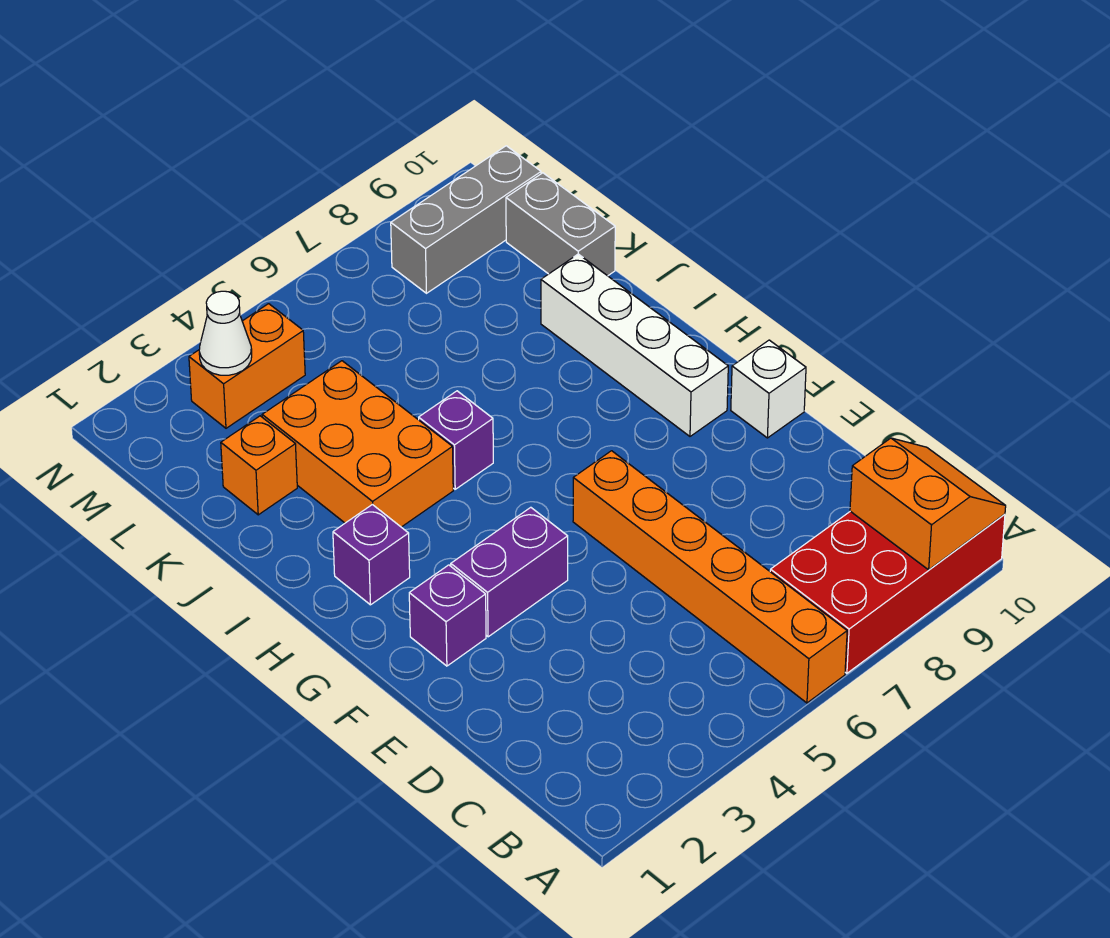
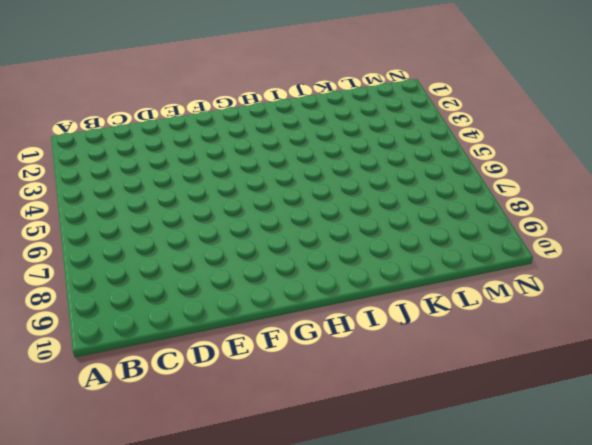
none -> orange brick A6:F6 level 1
none -> red brick A7:B10 level 1
none -> purple brick F2 level 1

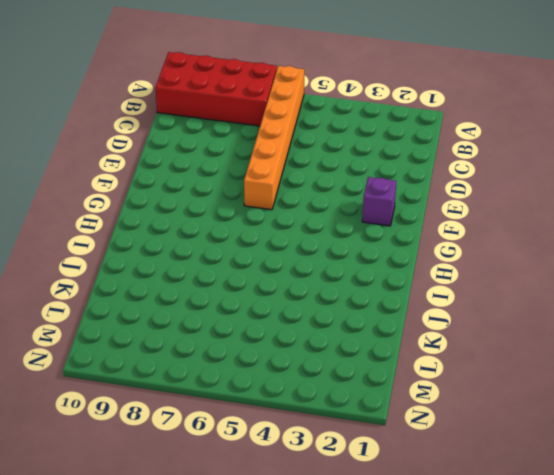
none -> purple brick F3:F4 level 1
none -> white brick F10 level 1
none -> white brick G9:J9 level 1

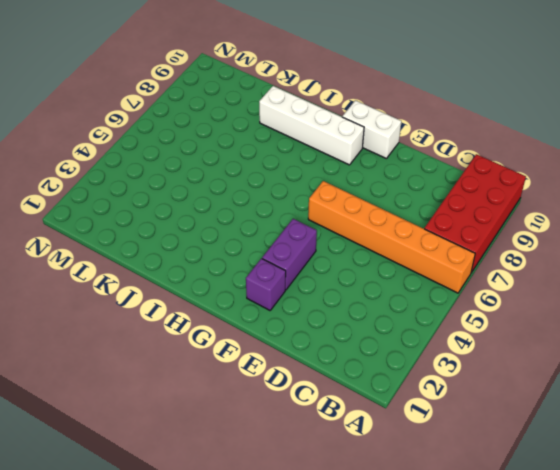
white brick F10:G10 level 1 -> white brick F10 level 1
none -> purple brick H2 level 1
none -> orange brick I3:K4 level 1
none -> purple brick I5 level 1

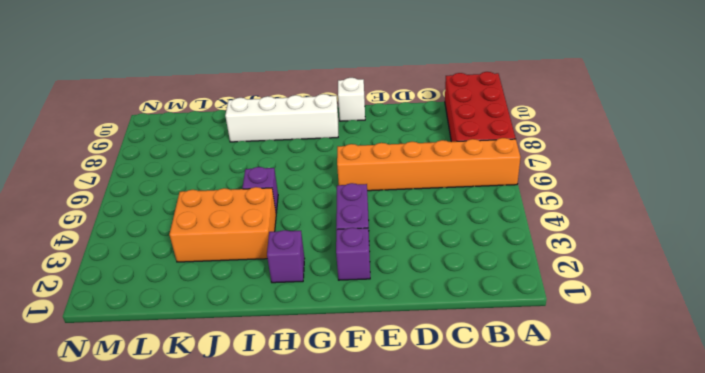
none -> orange brick K2 level 1
none -> grey brick K10:L10 level 1
none -> orange brick M3:M4 level 1

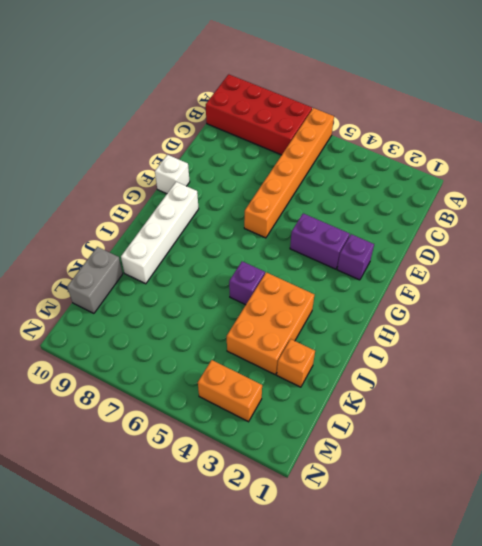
none -> purple brick H2 level 1
none -> grey brick M8:M10 level 1
none -> orange slope A9:B10 level 2 top 9

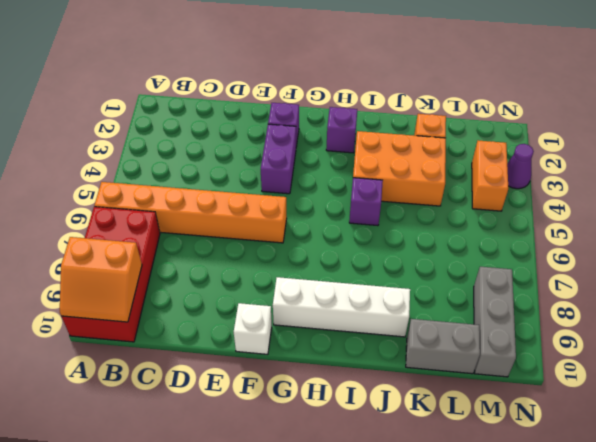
purple cone N3 level 1 -> none
none -> white cone M3 level 2

